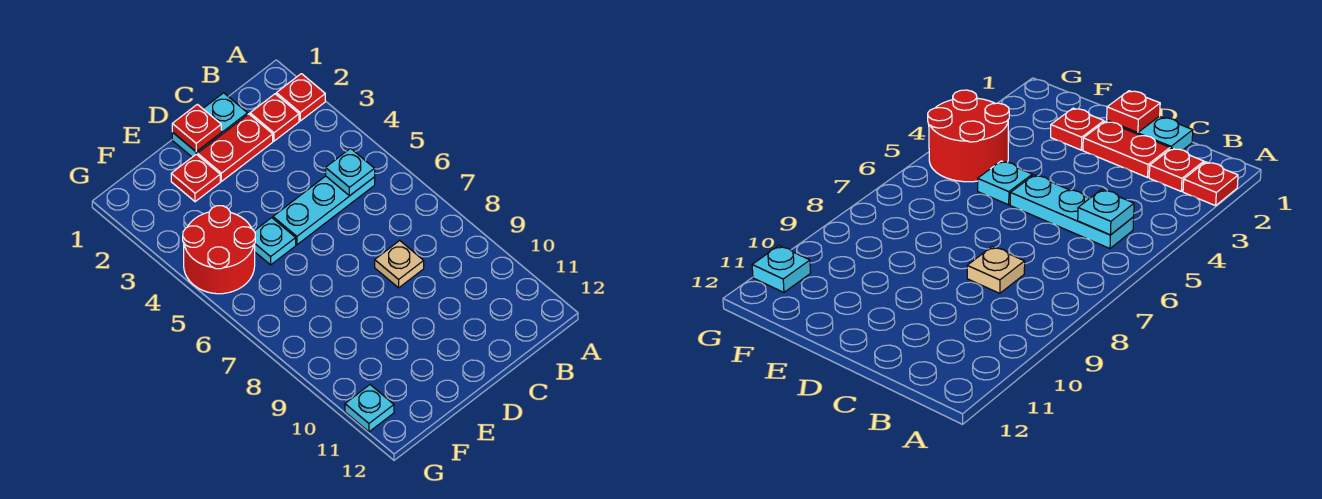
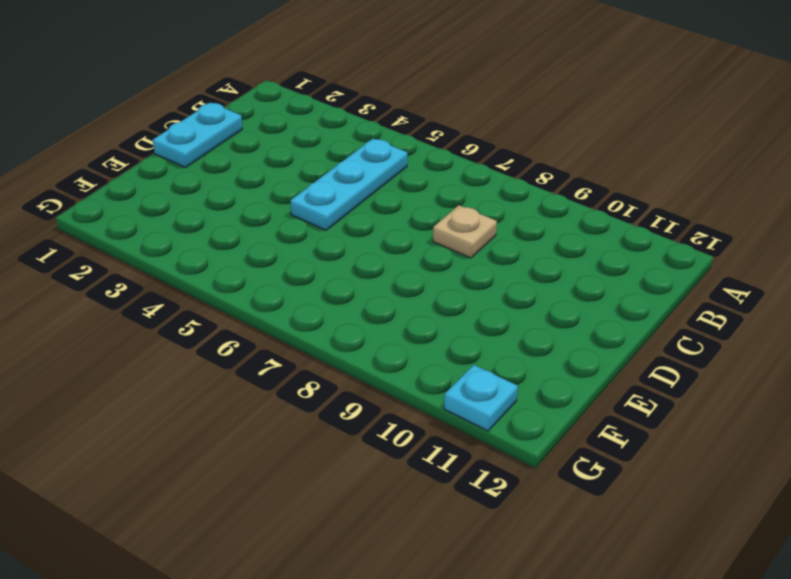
none -> red plate A2 level 1
none -> red plate B2 level 1
none -> red plate C2:D2 level 1

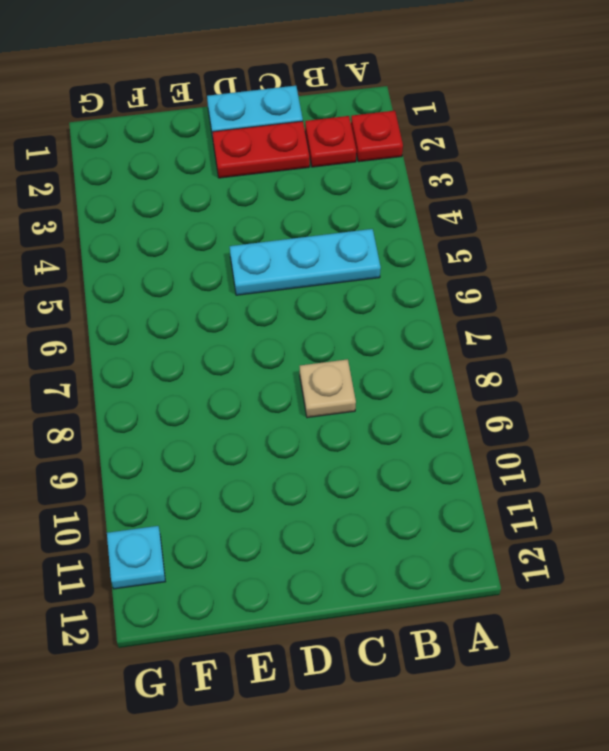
none -> red plate E2 level 1
none -> cyan plate E5 level 1
none -> red round brick F4:G5 level 1

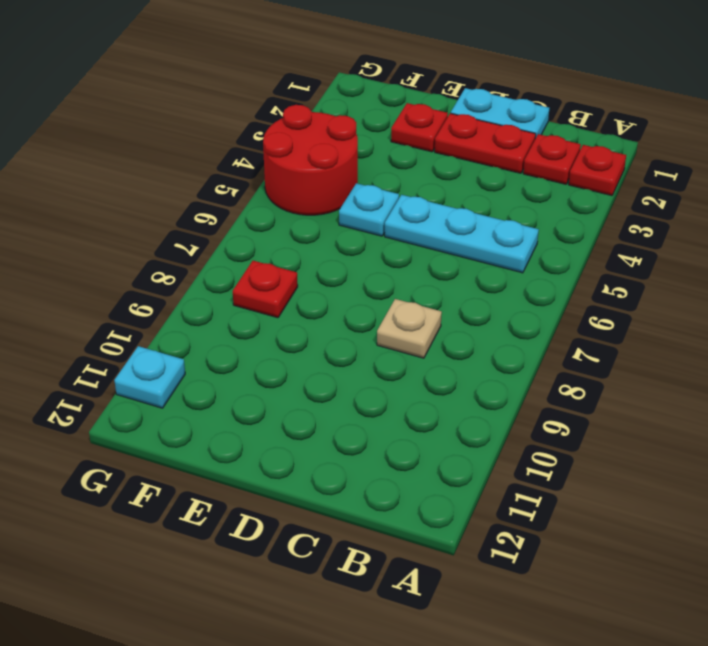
red plate F8 level 1 -> red plate D1 level 2
none -> cyan plate B5 level 2

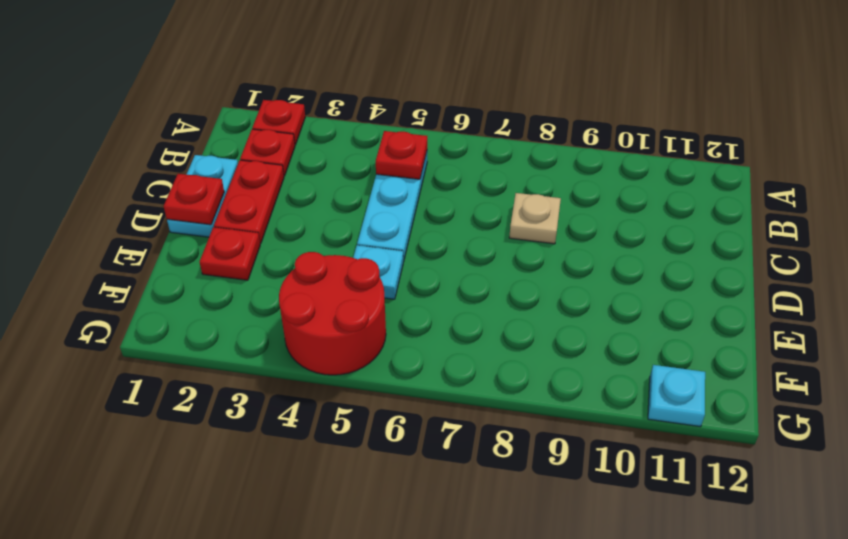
red plate B5 level 2 -> cyan plate B5 level 2

